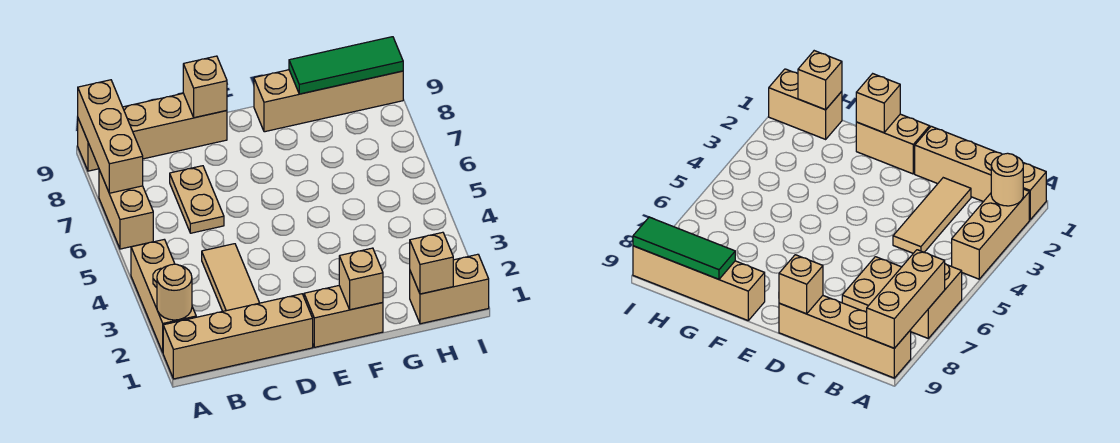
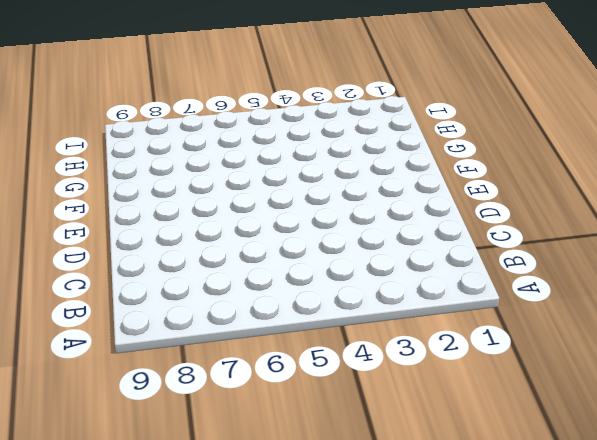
none -> tan brick A1:D1 level 1
none -> tan brick A2:A4 level 1
none -> tan brick A6:A7 level 1

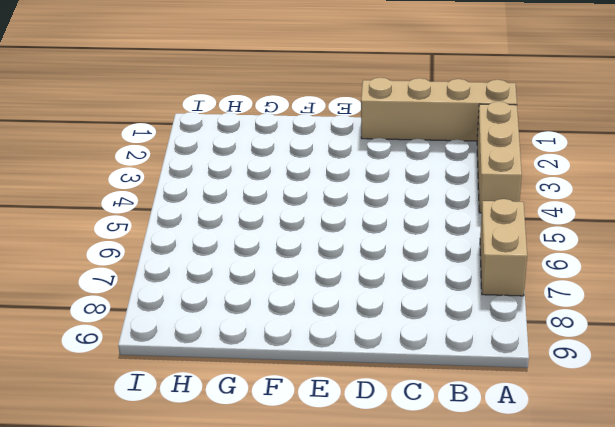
none -> tan brick A9:D9 level 1
none -> tan tile C2:C4 level 1
none -> tan plate C6:C7 level 1

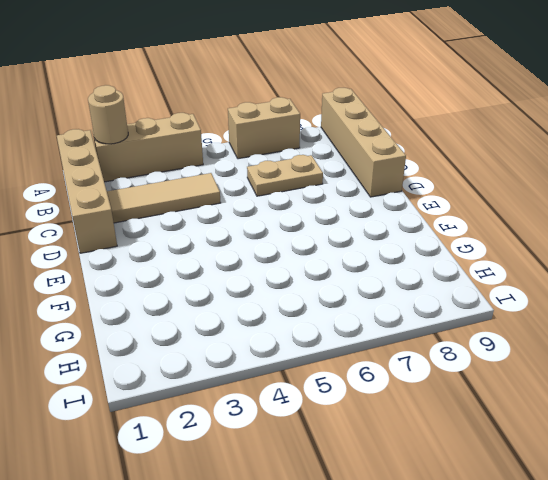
none -> tan brick E1:F1 level 1
none -> tan brick F9:I9 level 1
none -> tan brick H1:I1 level 1

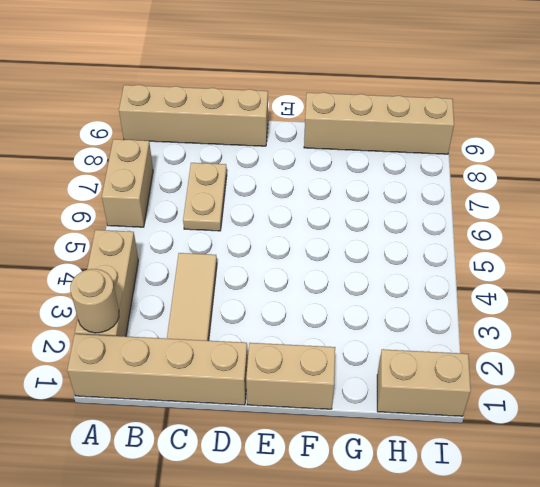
none -> tan brick A7:A9 level 2
none -> tan brick D9 level 2
none -> tan brick F1 level 2

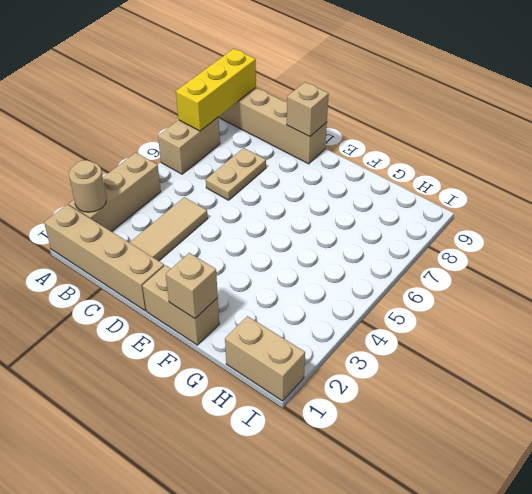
yellow brick A7:A9 level 2 -> tan brick A7:A9 level 2
none -> tan brick F9:I9 level 1
none -> green tile G9:I9 level 2
none -> tan brick H1 level 2

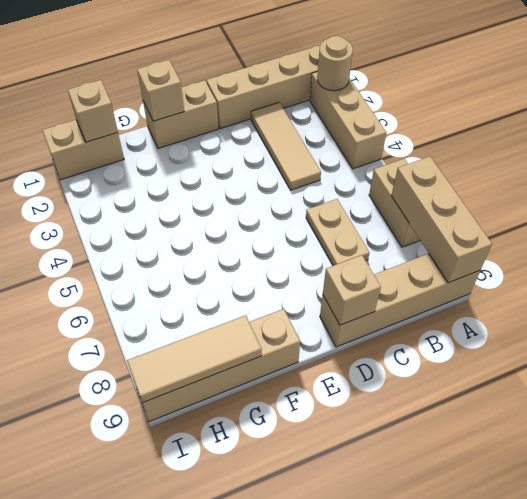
tan tile G9:I9 level 2 -> green tile G9:I9 level 2

